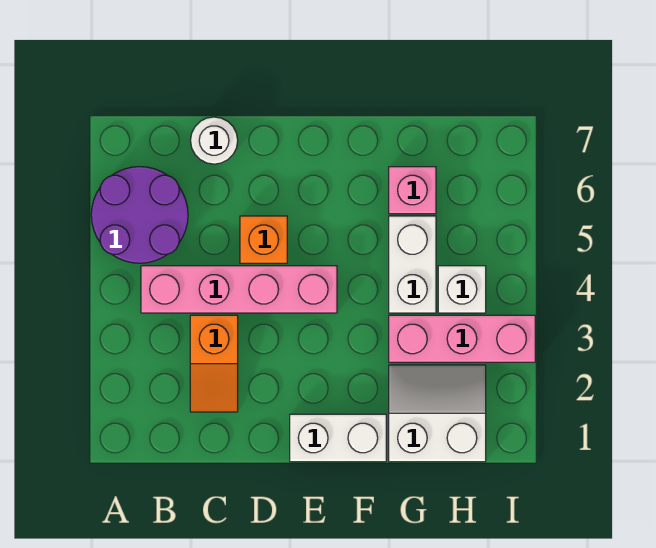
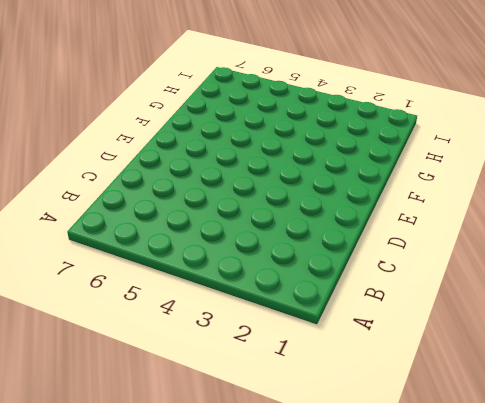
none -> purple round brick A5:B6 level 1
none -> pink brick B4:E4 level 1

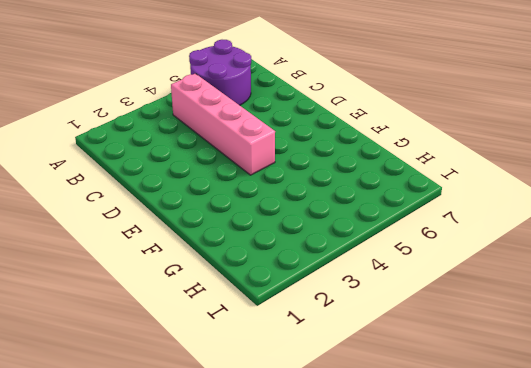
none -> orange slope C2:C3 level 1 top 3
none -> white round brick C7 level 1

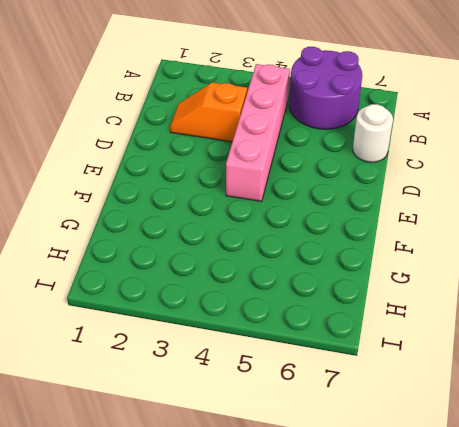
none -> orange brick D5 level 1
none -> white brick E1:F1 level 1

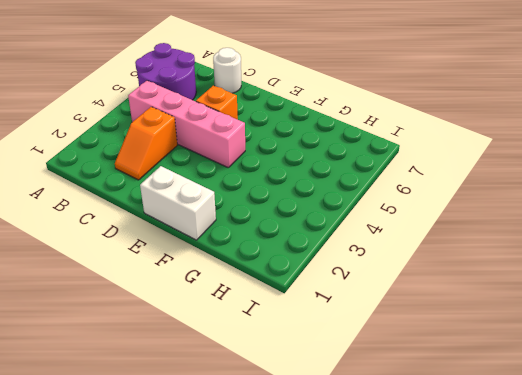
none -> white slope G1:H2 level 1 top 1
none -> pink brick G3:I3 level 1

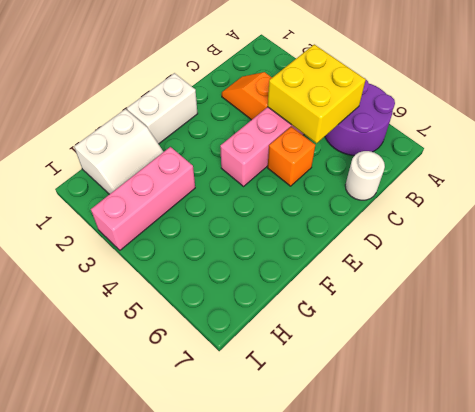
yellow brick B4:C5 level 2 -> none
none -> white brick G4:G5 level 1
none -> pink brick G6 level 1

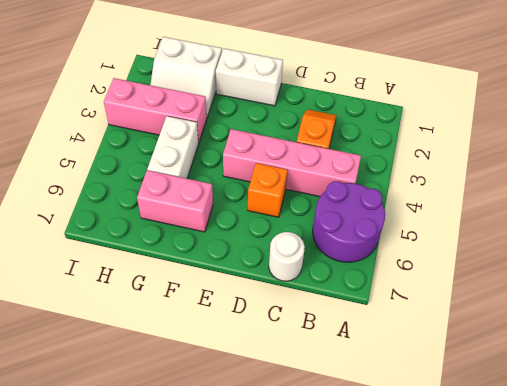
pink brick F6:G6 level 1 -> pink brick G6 level 1
none -> white brick H4 level 1

